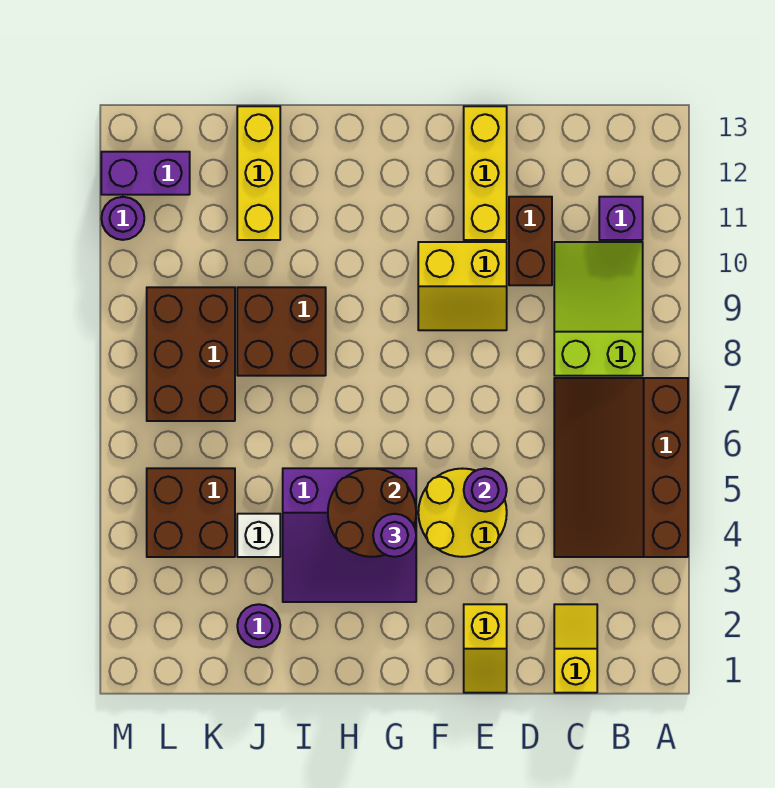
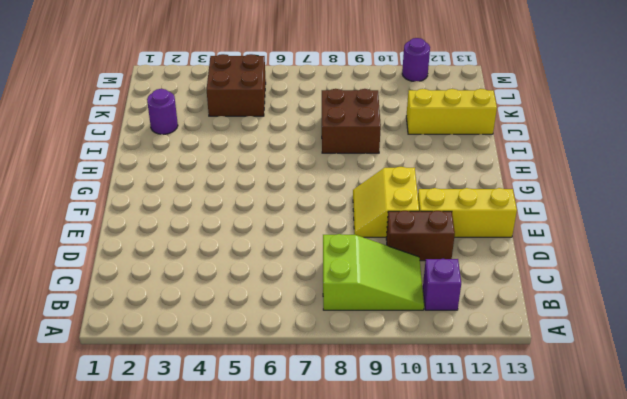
none -> brown slope A4:C7 level 1 top A
none -> yellow slope C1:C2 level 1 top 1
none -> yellow slope E1:E2 level 1 top 2

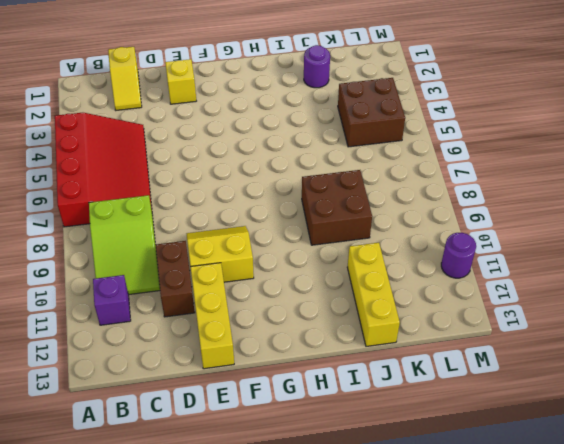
red slope A4:C7 level 1 top A -> brown slope A4:C7 level 1 top A
none -> yellow round brick E4:F5 level 1
none -> purple slope G3:I5 level 1 top 5
none -> white brick J4 level 1

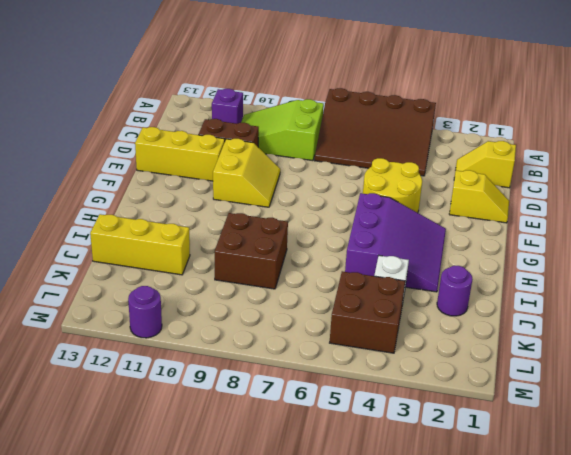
none -> brown brick K7:L9 level 1
none -> purple brick L12:M12 level 1
none -> purple round brick E5 level 2

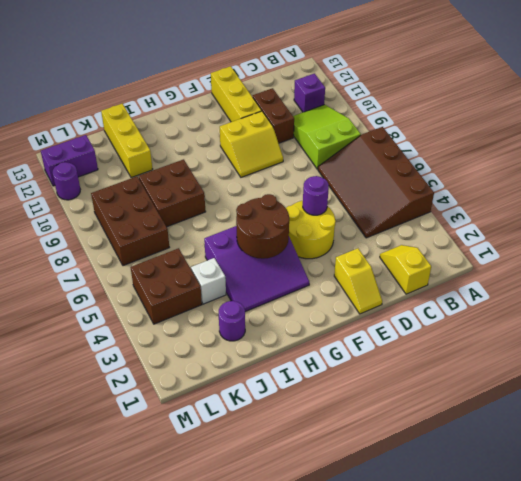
none -> purple round brick G4 level 3

